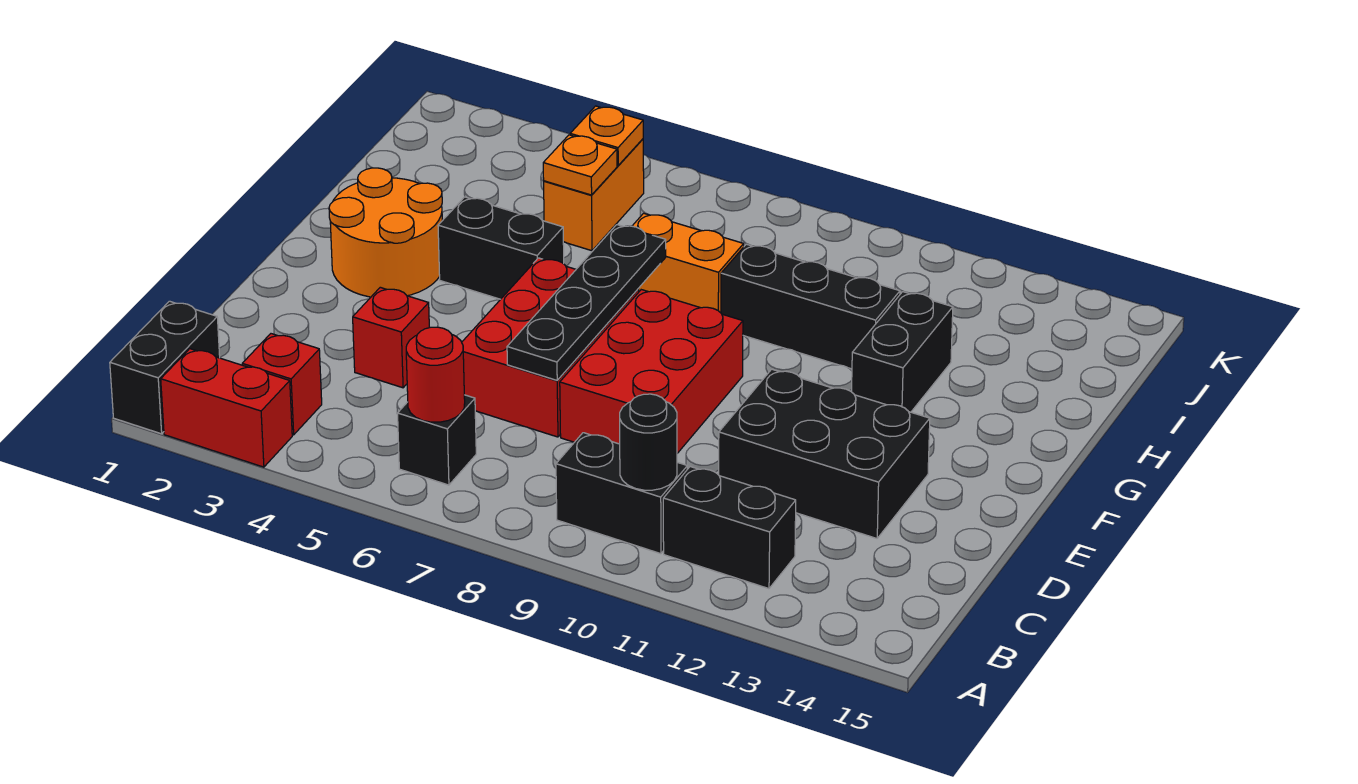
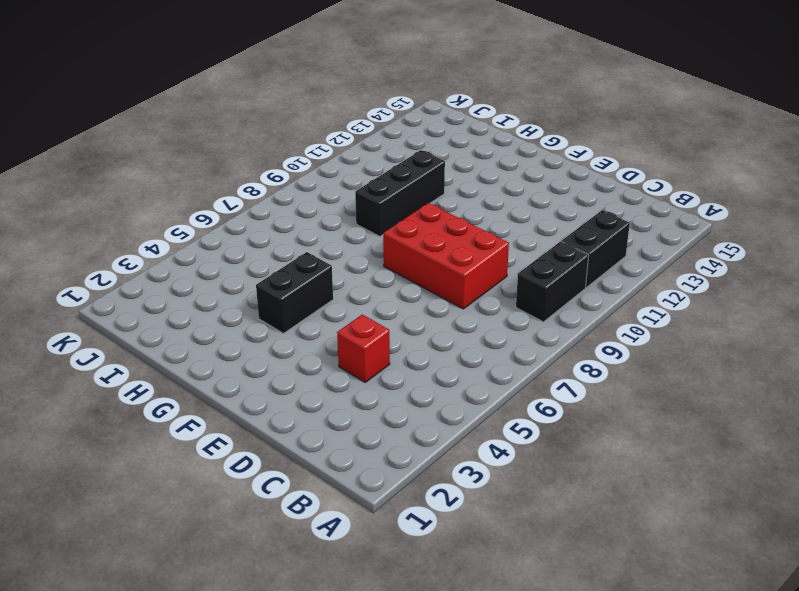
none -> black brick A1:B1 level 1
none -> red brick A2:A3 level 1
none -> red brick B3 level 1

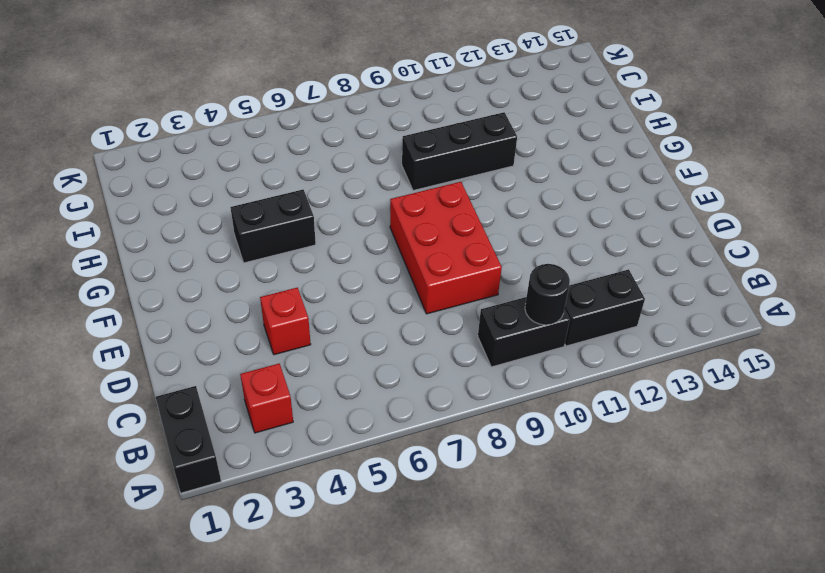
none -> red brick A2:A3 level 1
none -> black brick B6 level 1
none -> red brick D6:F7 level 1

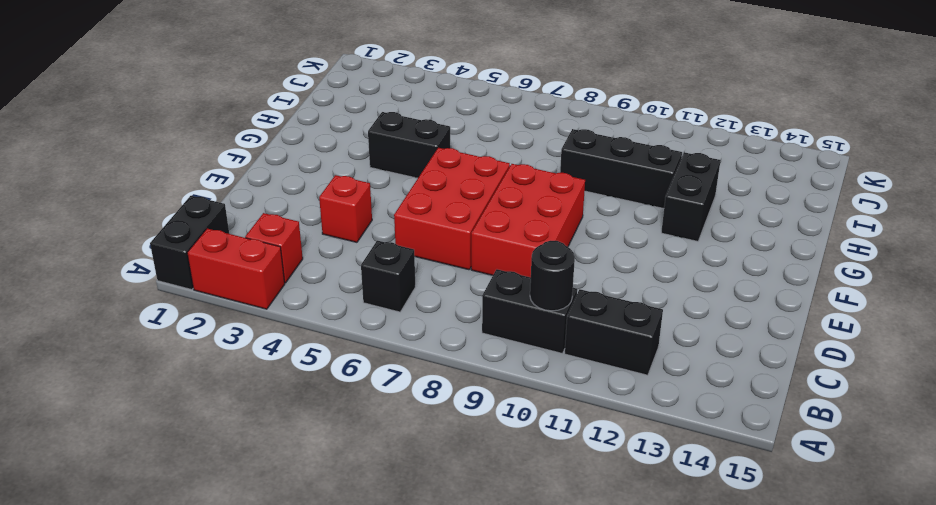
none -> black brick D11:E13 level 1
none -> orange round brick F2:G3 level 1
none -> orange brick H7:H8 level 1

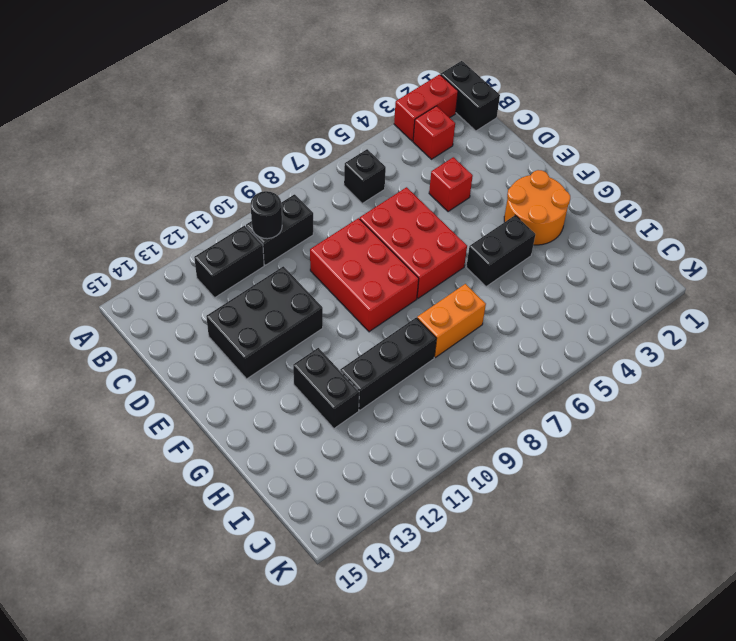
none -> orange brick I5:J5 level 1
none -> red round brick B6 level 2
none -> black plate D7:G7 level 2

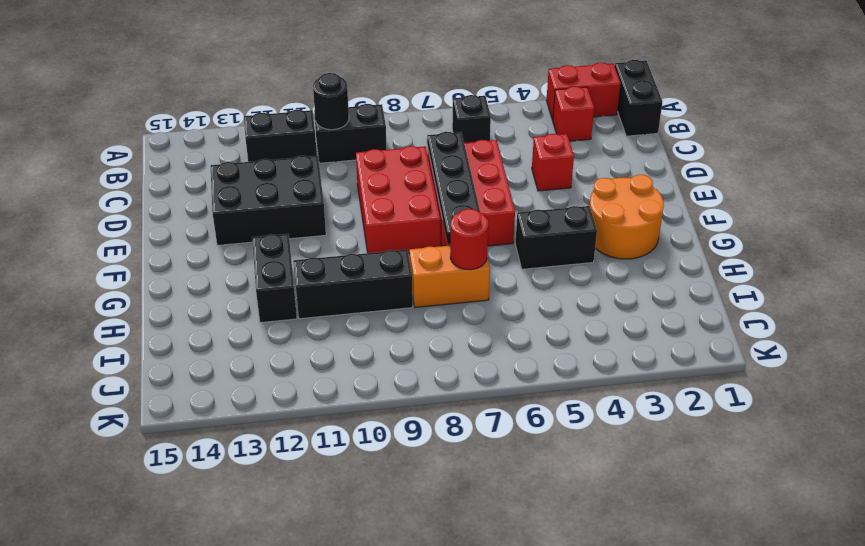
red round brick H7 level 2 -> red round brick B6 level 2
none -> orange brick I5:J5 level 1
none -> orange plate I5 level 2
none -> orange plate J5 level 2

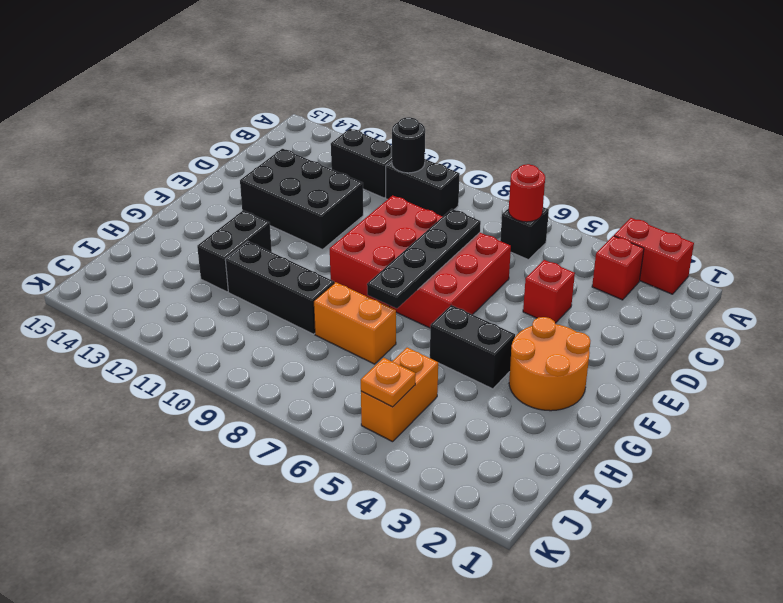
none -> black brick A1:B1 level 1
none -> orange plate I5 level 2

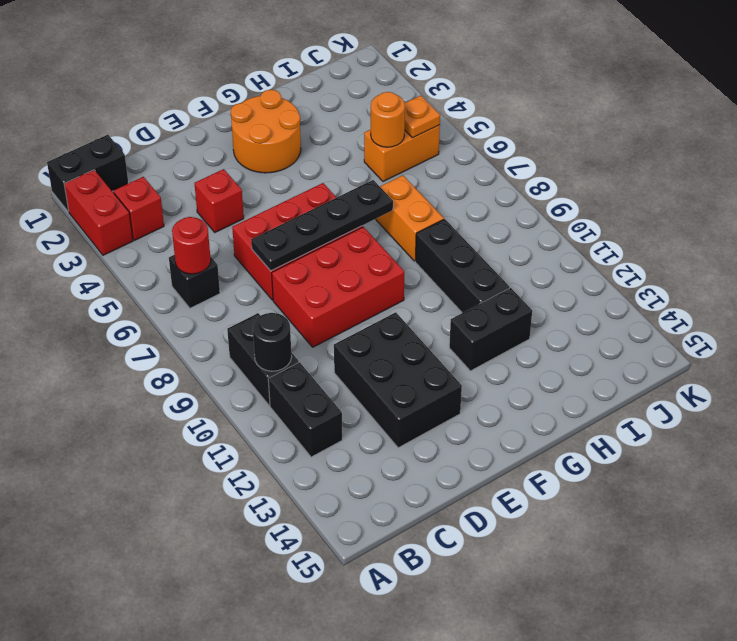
orange round brick I5 level 2 -> orange plate I5 level 2
none -> black brick G4:G5 level 1

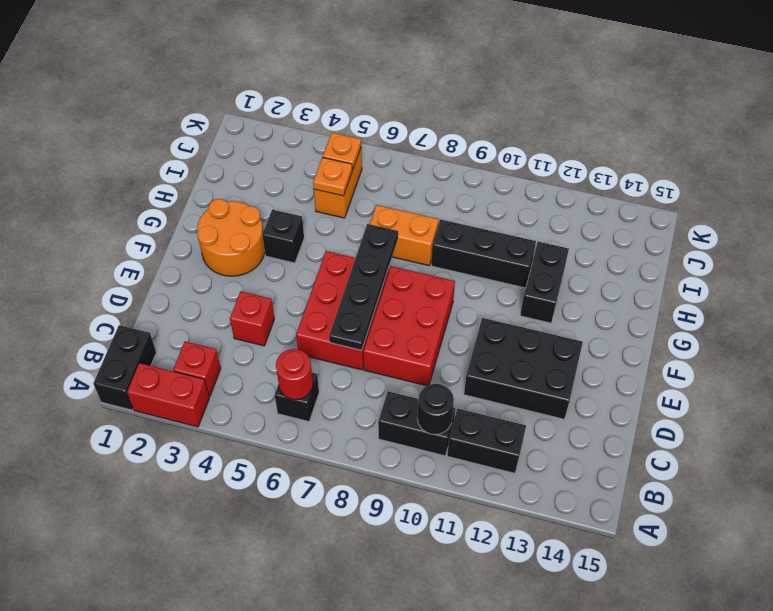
black brick G4 level 1 -> black brick G4:G5 level 1

